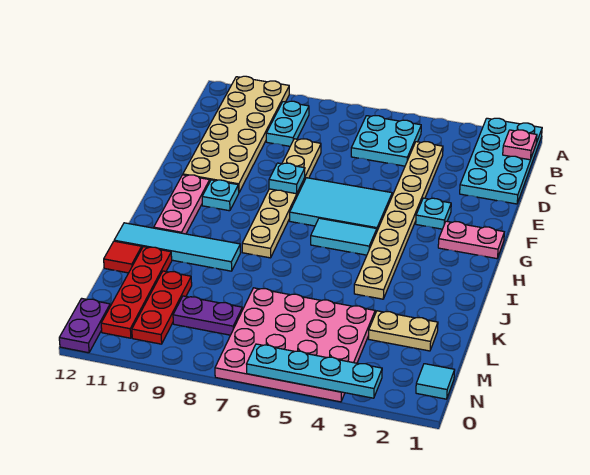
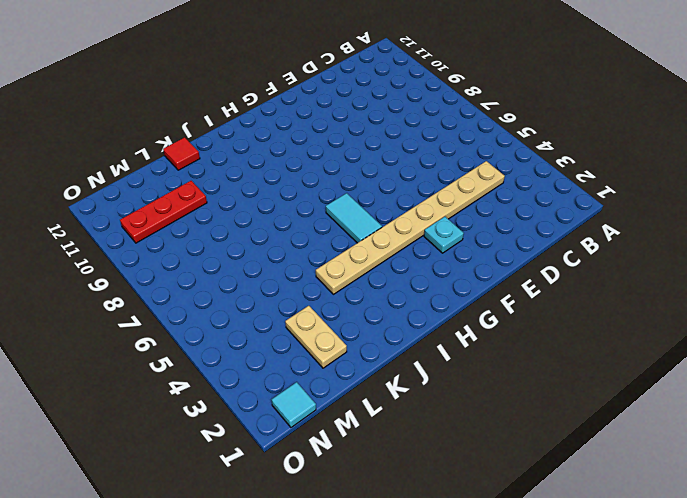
none -> cyan plate A1:D2 level 1
none -> tan plate A10:F11 level 1
none -> cyan plate B5:C6 level 1

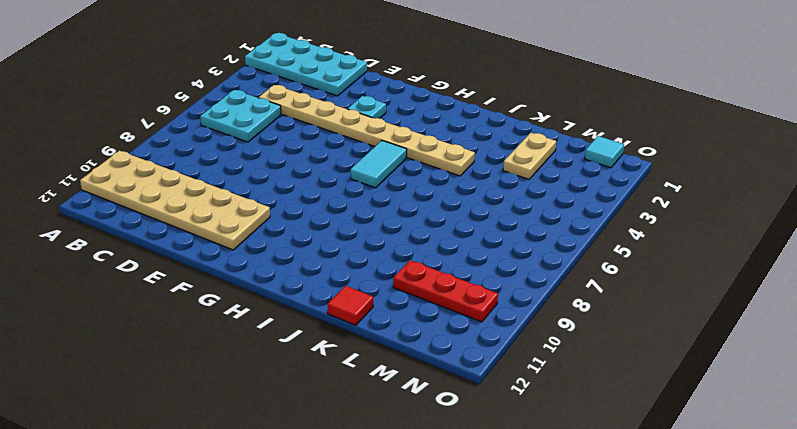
none -> cyan plate B9:C9 level 1
none -> tan plate D8:I8 level 1
none -> cyan tile F5:G7 level 1

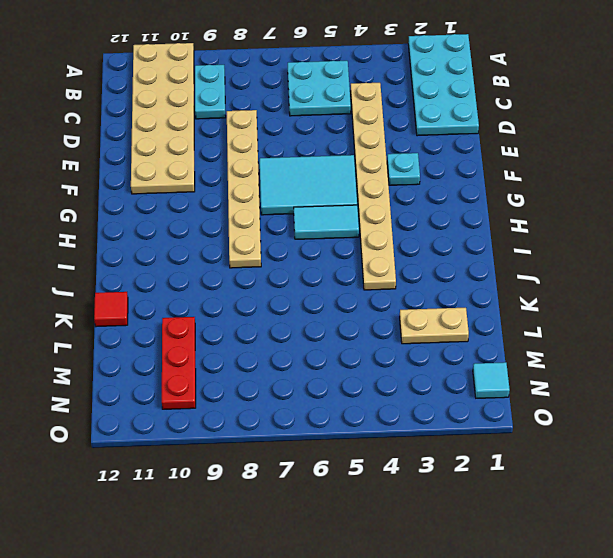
none -> pink plate G1:G2 level 1
none -> cyan plate G10 level 1
none -> pink plate G11:I11 level 1

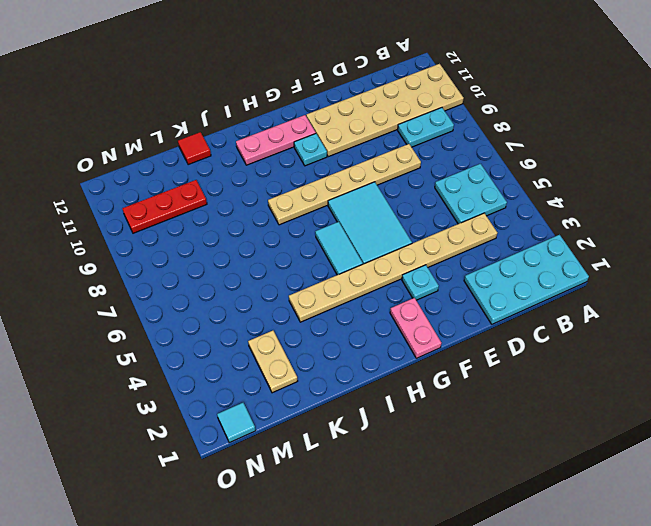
none -> cyan tile J9:J12 level 1
none -> red plate K11:N11 level 1
none -> pink plate L4:O7 level 1

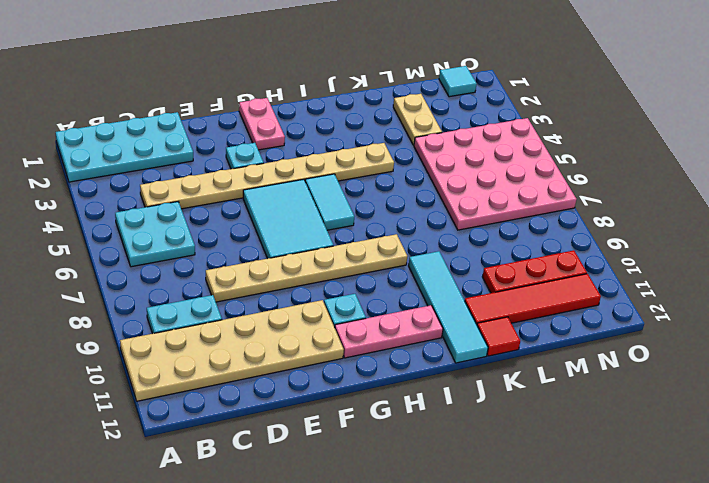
red tile K11:N11 level 1 -> red plate K11:N11 level 1
none -> purple plate M8:M9 level 1
none -> purple plate N12:O12 level 1
none -> pink plate B1 level 2

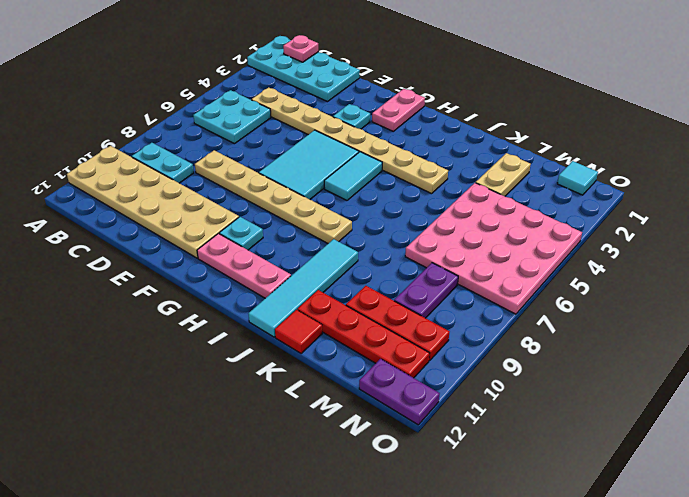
none -> cyan plate F8 level 2
none -> cyan plate O3:O6 level 2

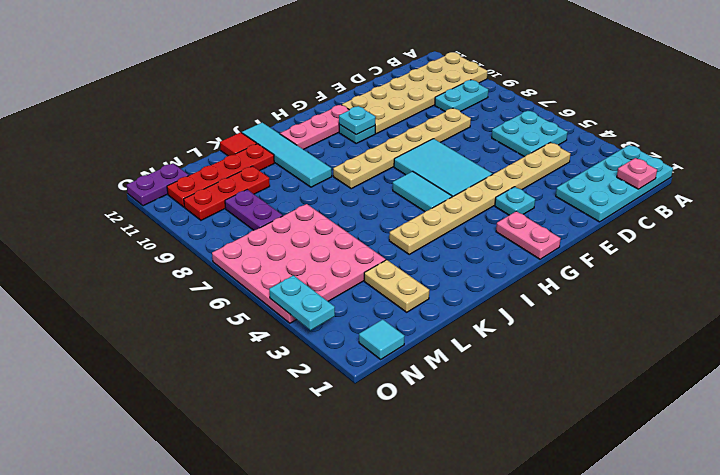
cyan plate G10 level 2 -> cyan plate F8 level 2
cyan plate O3:O4 level 2 -> cyan plate O3:O6 level 2

